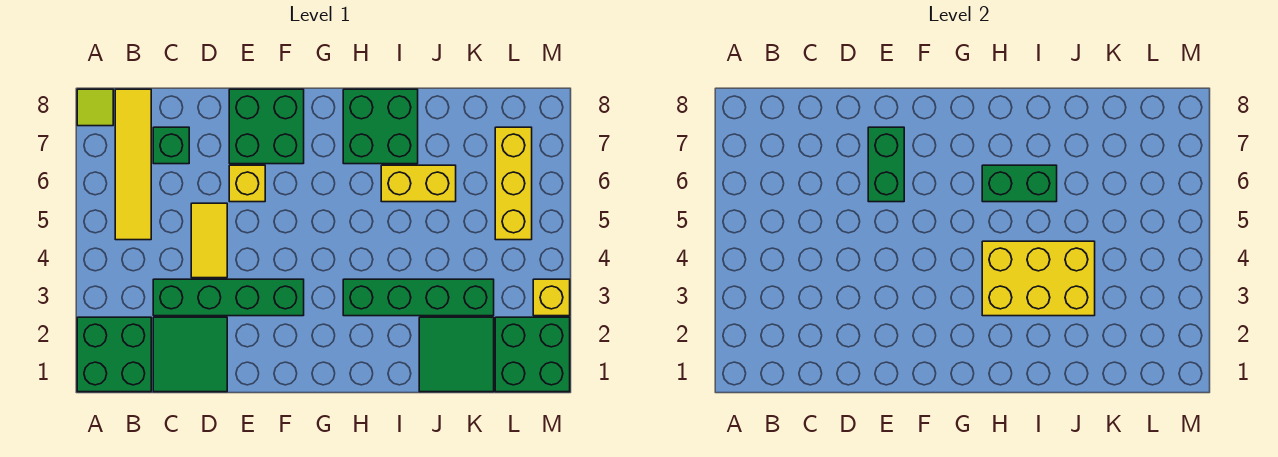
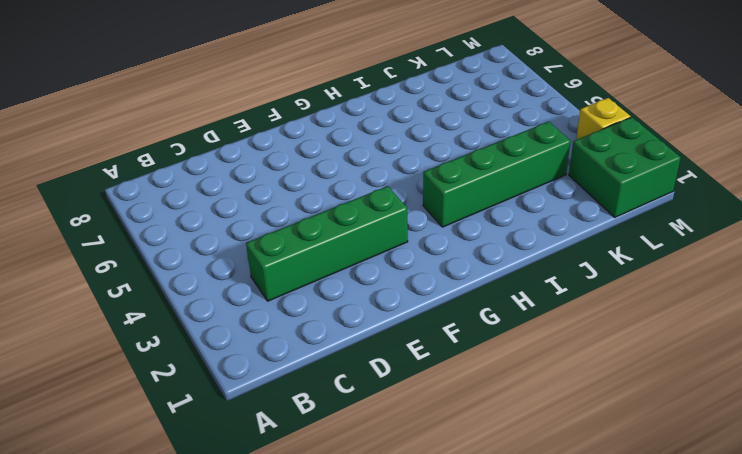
none -> green brick A1:B2 level 1
none -> lime tile A8 level 1
none -> yellow tile B5:B8 level 1

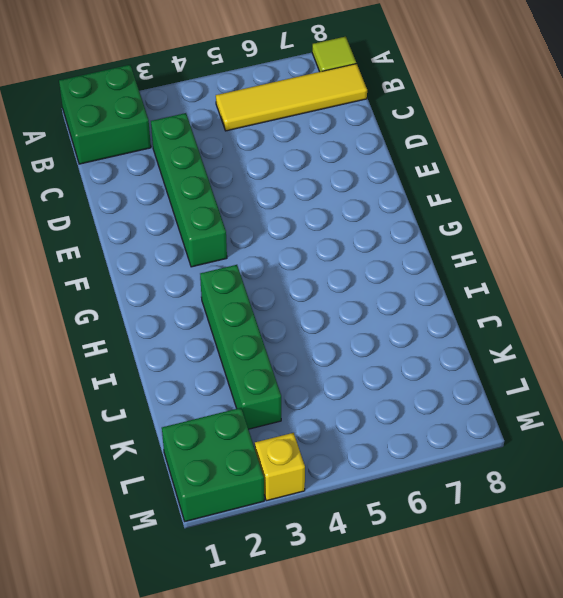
none -> green tile C1:D2 level 1
none -> green brick C7 level 1
none -> yellow tile D4:D5 level 1

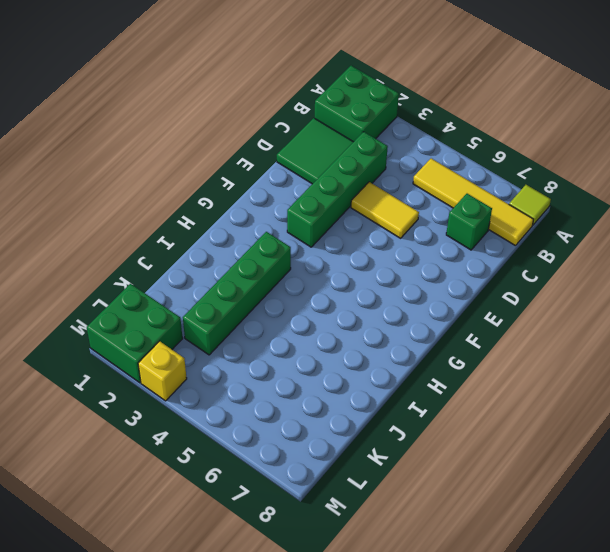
none -> yellow brick E6 level 1
none -> green brick E7:F8 level 1
none -> green brick H7:I8 level 1

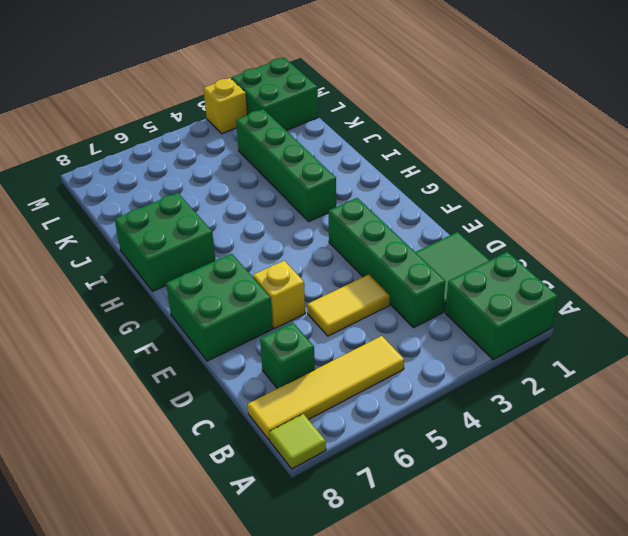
none -> yellow brick I6:J6 level 1
none -> green tile J1:K2 level 1
none -> yellow brick L5:L7 level 1

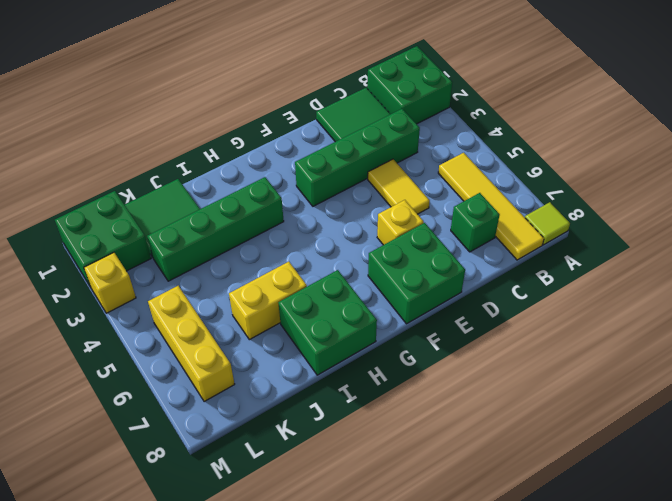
none -> green brick E6:E7 level 2
none -> yellow brick H3:J4 level 2
none -> green brick H6:I6 level 2

